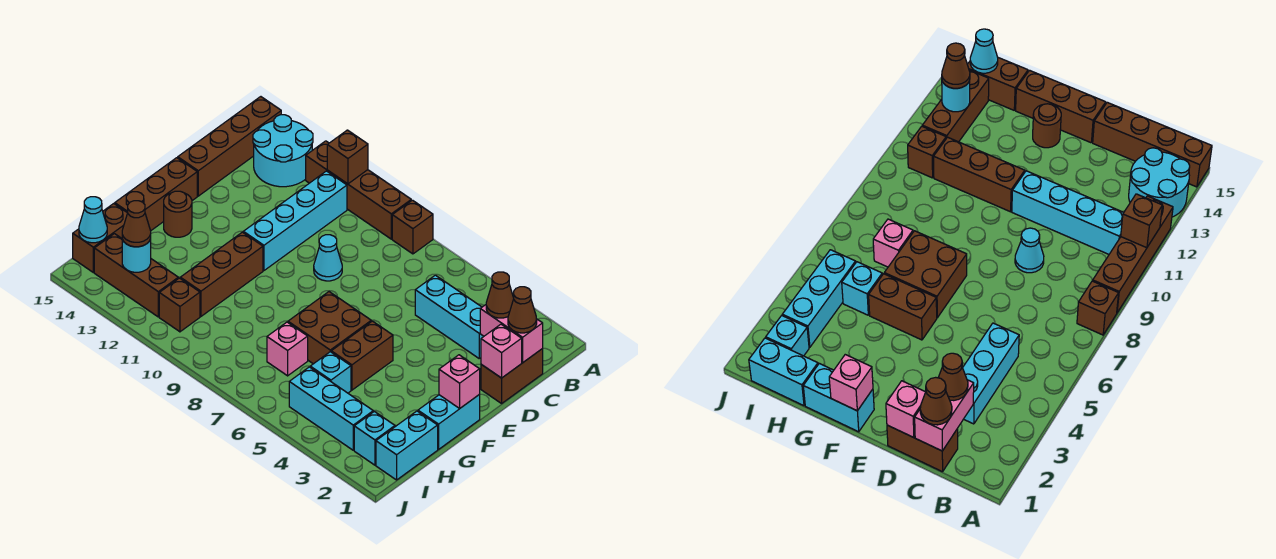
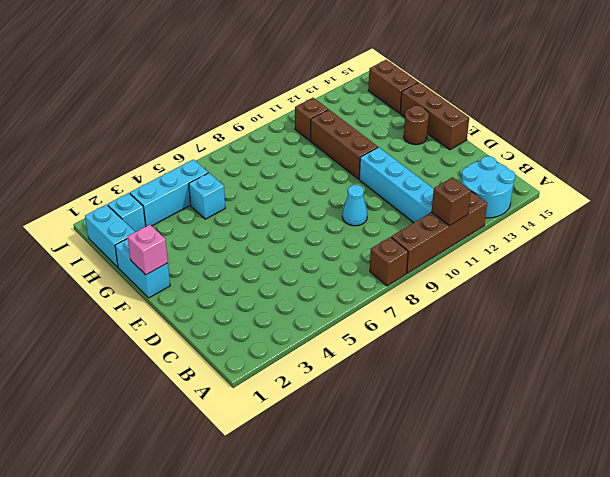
none -> brown brick A15:D15 level 1
none -> brown brick C1:D1 level 1
none -> cyan brick C3:C5 level 1
none -> brown brick F5:G5 level 1

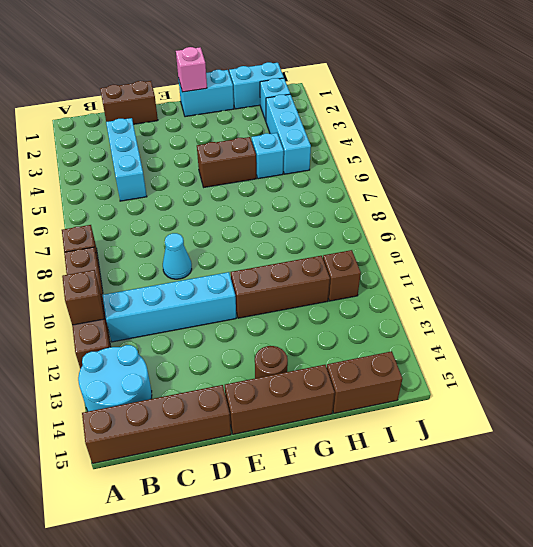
none -> brown brick F6:G7 level 1
none -> pink brick H7 level 1
none -> brown brick I12:I14 level 1
none -> pink brick C1:C2 level 2

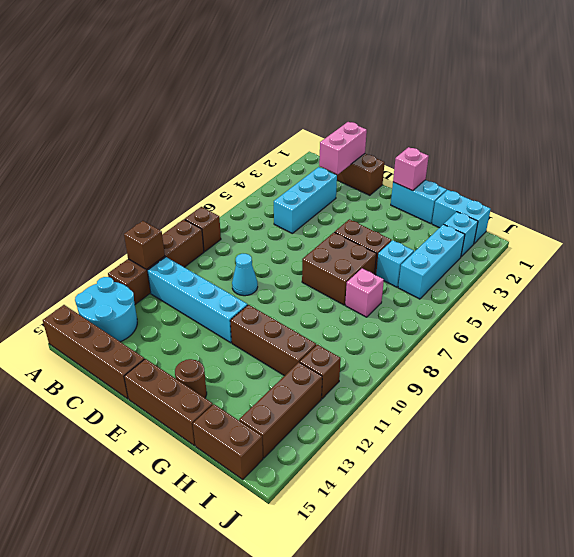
none -> pink brick D1 level 2
none -> cyan round brick I13 level 2
none -> cyan cone I15 level 2
none -> brown cone C1 level 3

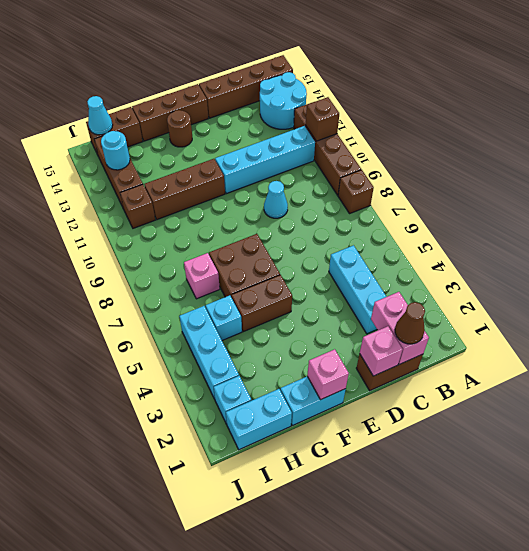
none -> brown cone C2 level 3
none -> brown cone I13 level 3

